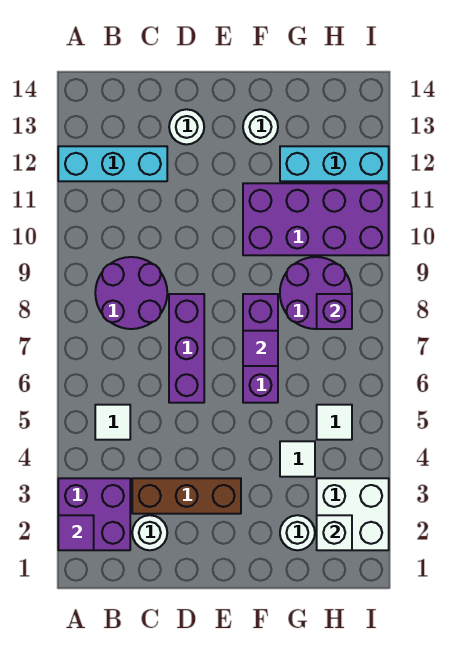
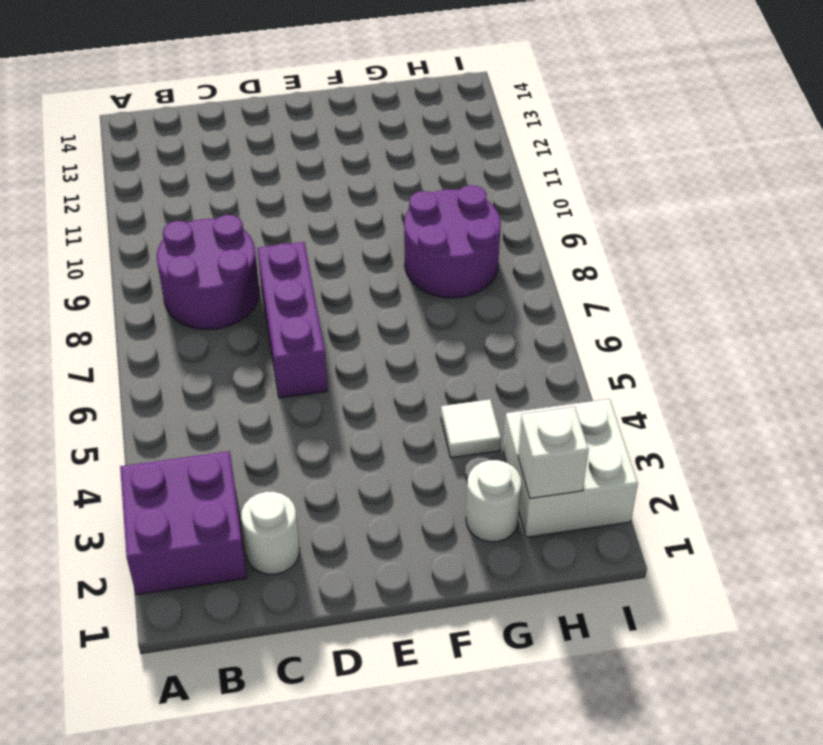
none -> cyan brick A12:C12 level 1
none -> white tile B5 level 1
none -> brown brick C3:E3 level 1

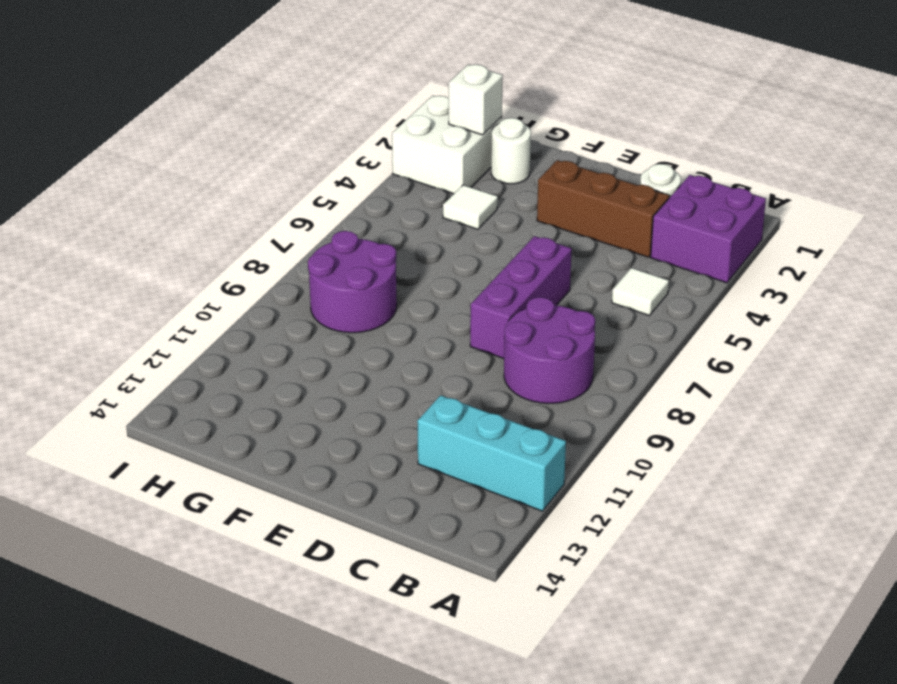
none -> white round brick D13 level 1
none -> purple brick F6:F8 level 1
none -> purple brick F10:I11 level 1

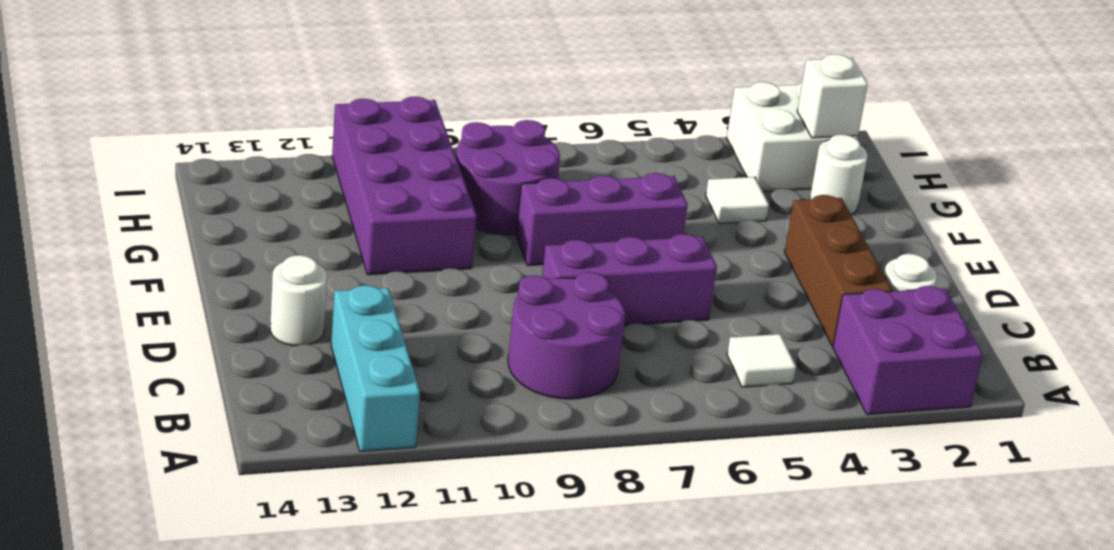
none -> white round brick F13 level 1
none -> cyan brick G12:I12 level 1
none -> white tile H5 level 1

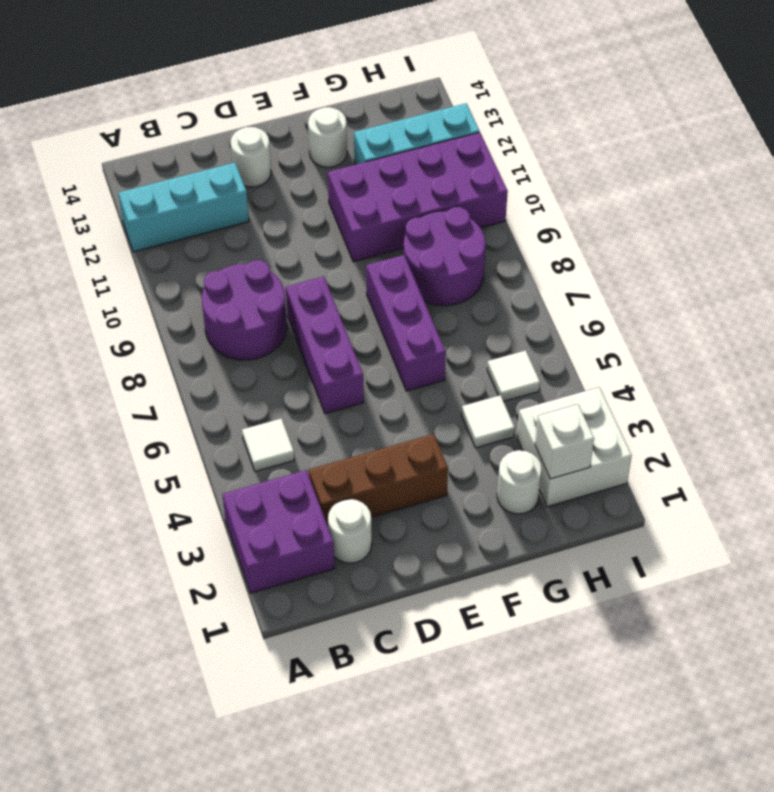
none -> purple tile A2 level 2
none -> purple tile F7 level 2
none -> purple brick H8 level 2

